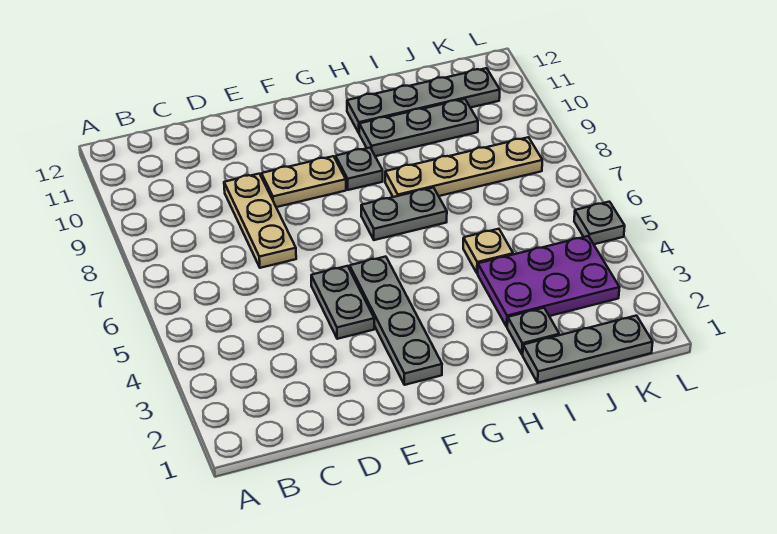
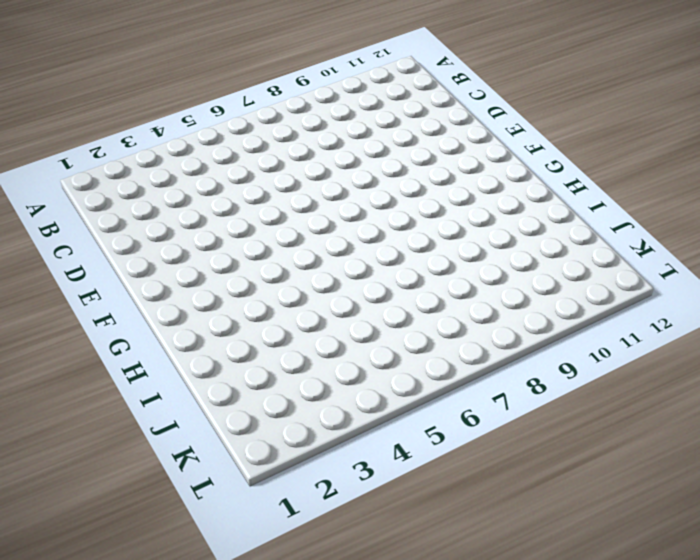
none -> tan plate D7:D9 level 1
none -> grey plate E4:E5 level 1
none -> tan plate E9:F9 level 1

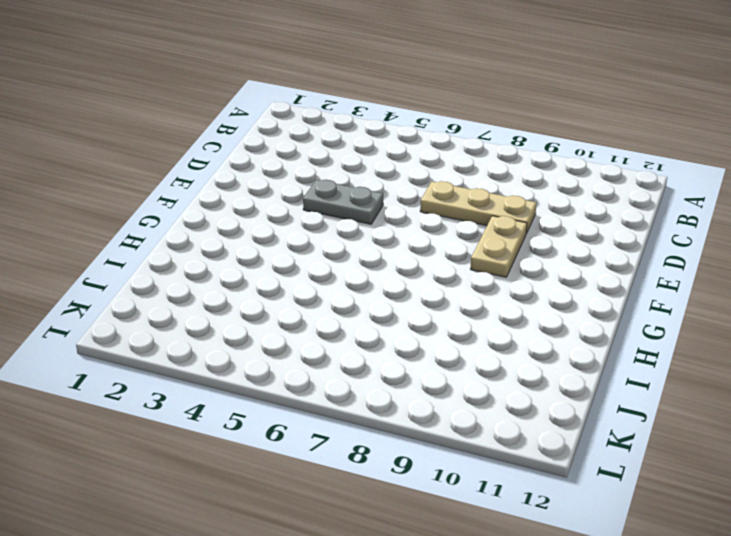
none -> grey plate F2:F5 level 1
none -> grey plate G7:H7 level 1
none -> grey plate G9 level 1

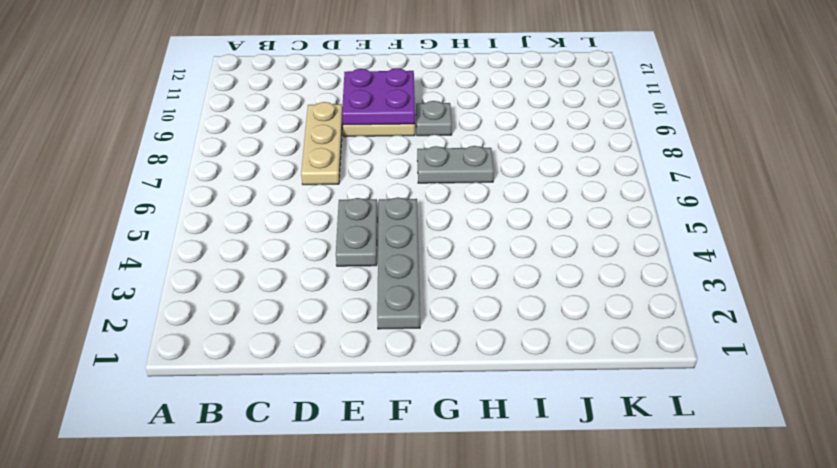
purple plate E9:F10 level 2 -> none
none -> tan plate H8:K8 level 1
none -> grey plate H10:J10 level 1
none -> grey plate H11:K11 level 1

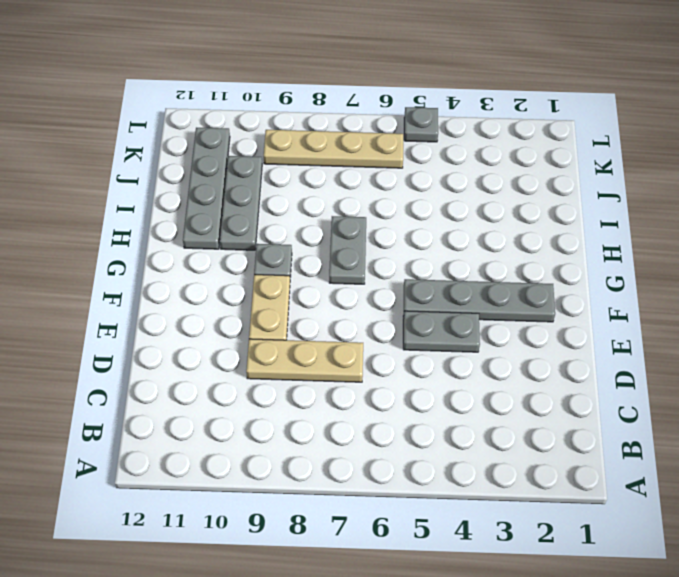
tan plate K6:K9 level 1 -> tan plate H8:K8 level 1
none -> grey plate I1:K1 level 1
none -> grey plate I2 level 1
none -> purple plate I3:K4 level 1

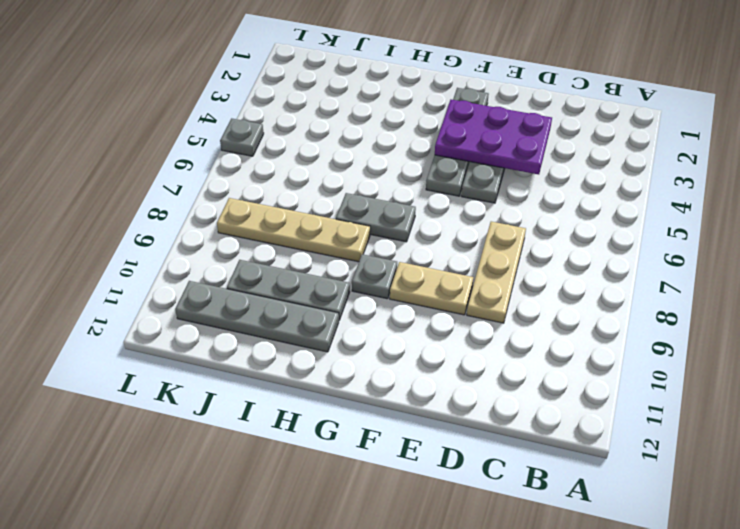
purple plate D3:F4 level 2 -> purple plate I3:K4 level 1
none -> grey plate I1:K1 level 1
none -> grey plate I2 level 1
none -> tan plate I5 level 1

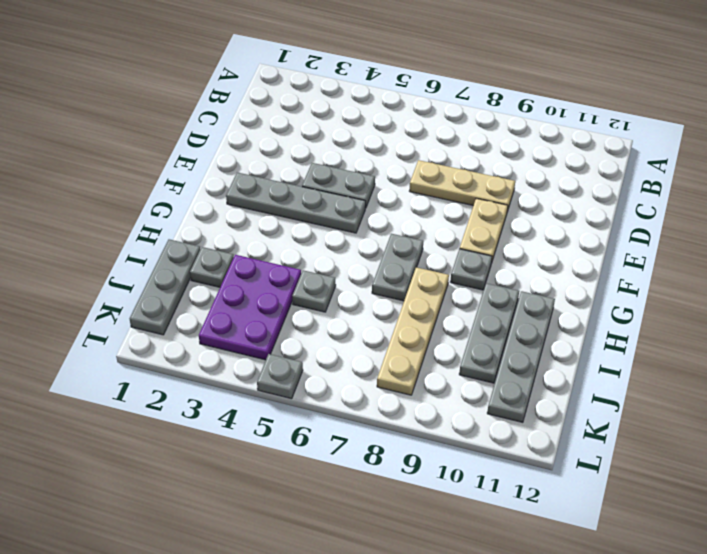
grey plate I5 level 1 -> tan plate I5 level 1

